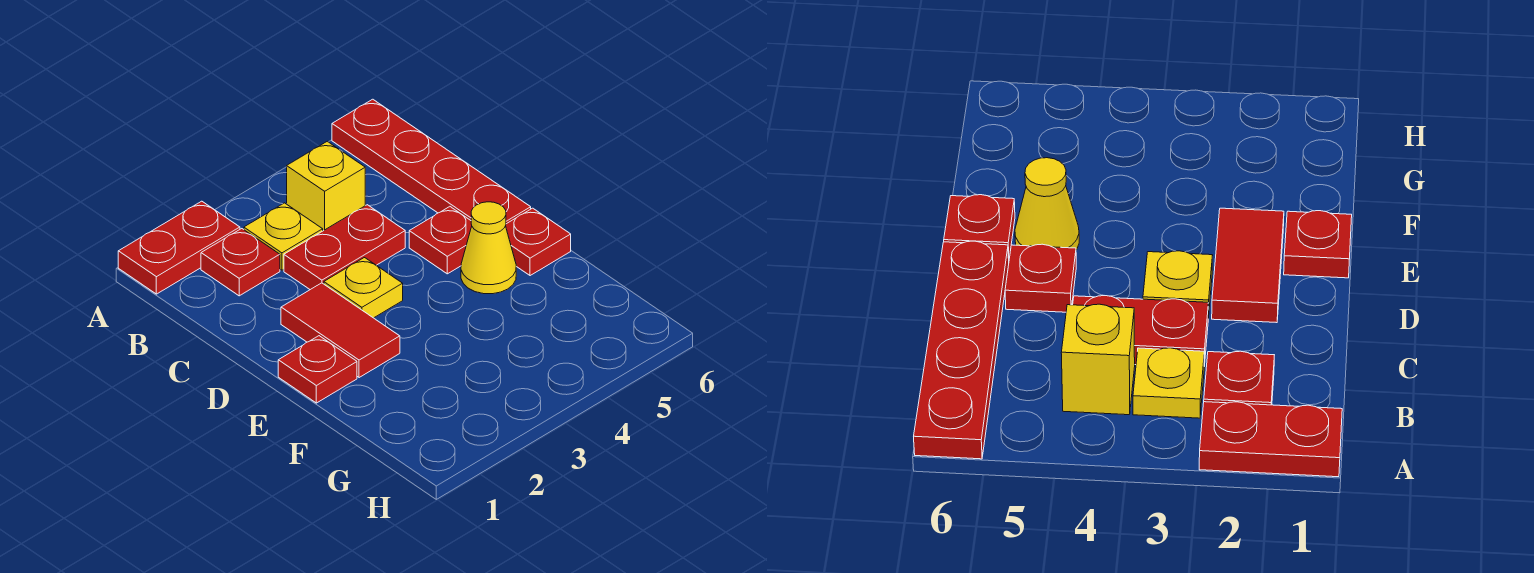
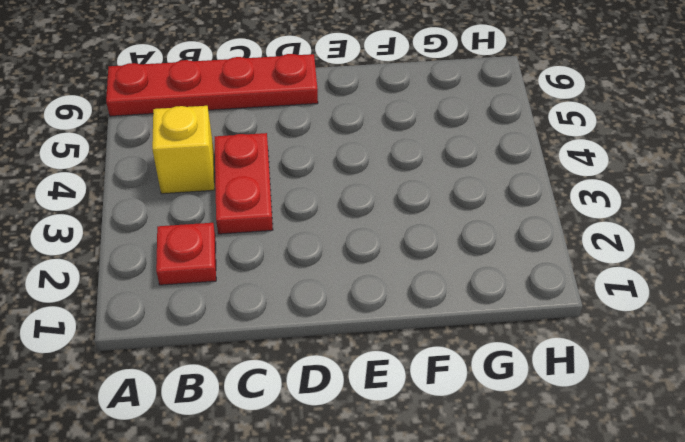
none -> red plate A1:A2 level 1
none -> yellow plate B3 level 1
none -> red tile D2:E2 level 1

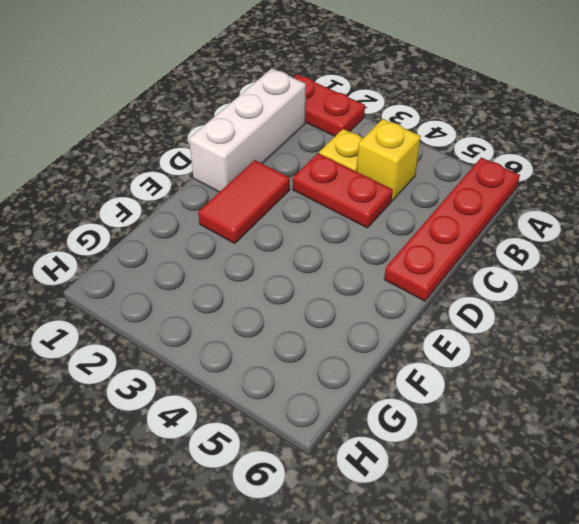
white brick B1:D1 level 1 -> none
none -> red plate B2 level 1
none -> yellow plate D3 level 1
none -> red plate D5 level 1

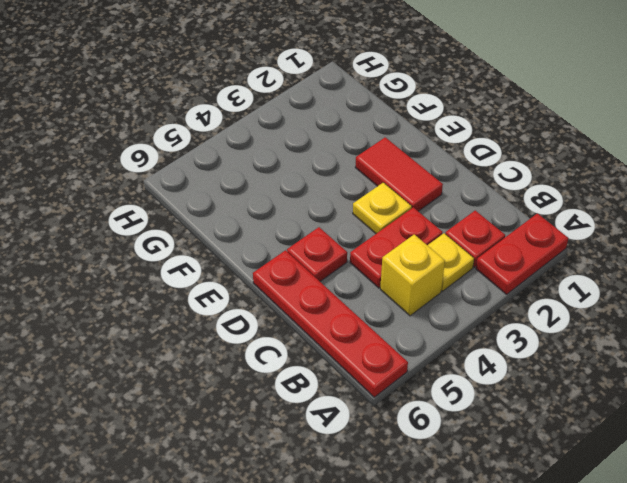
none -> red plate E1 level 1
none -> yellow cone E5 level 1
none -> red plate E6 level 1

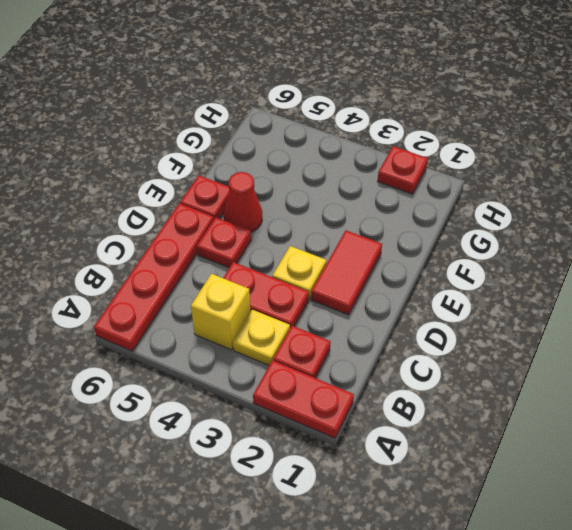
red cone E5 level 1 -> yellow cone E5 level 1
red plate H2 level 1 -> red plate E1 level 1

